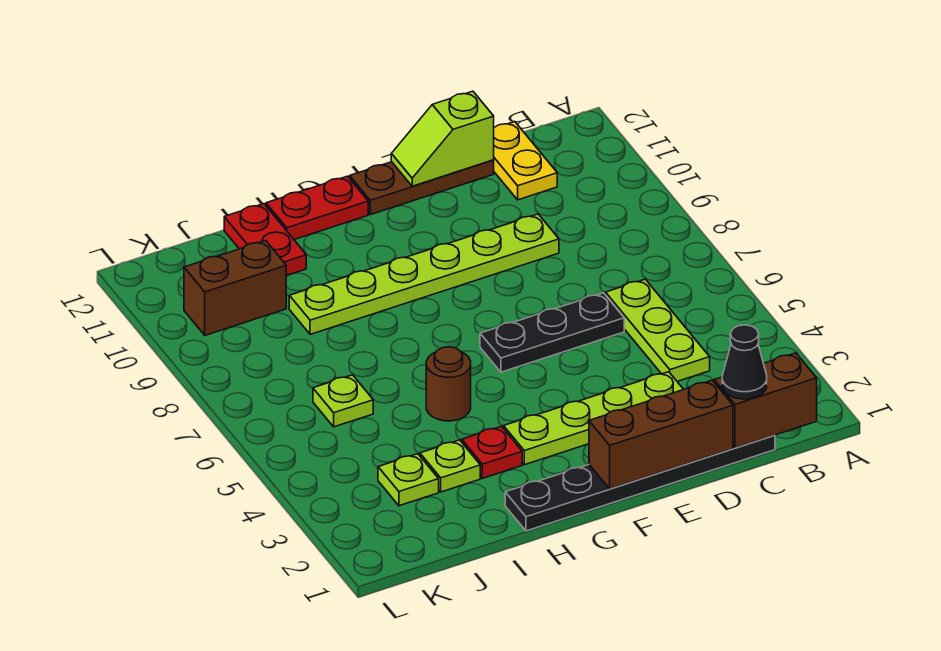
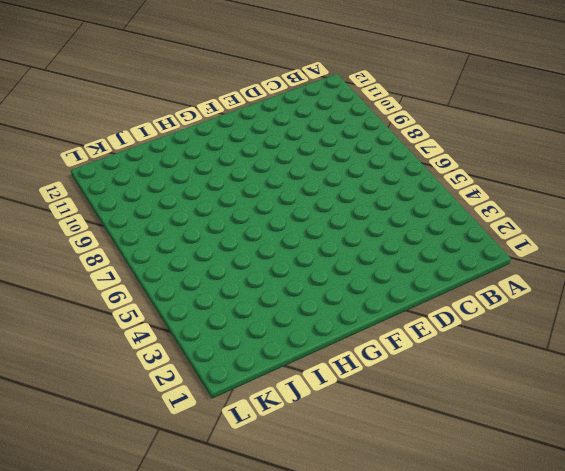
none -> black plate C1:H1 level 1
none -> lime plate C4:C6 level 1
none -> yellow plate C11:C12 level 1

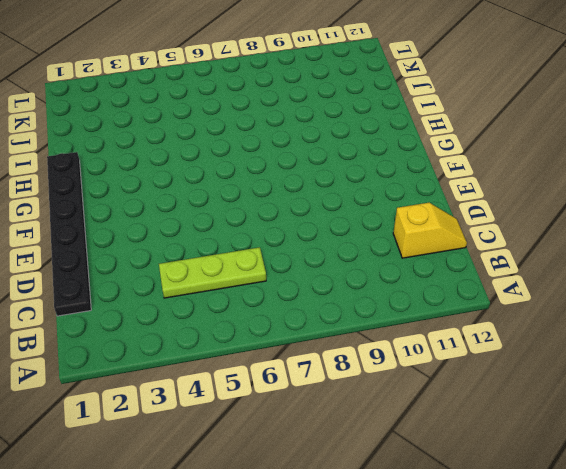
yellow slope C11:C12 level 1 top 11 -> yellow plate C11:C12 level 1
none -> lime plate D3:G3 level 1
none -> black plate D6:F6 level 1
none -> lime plate D9:I9 level 1

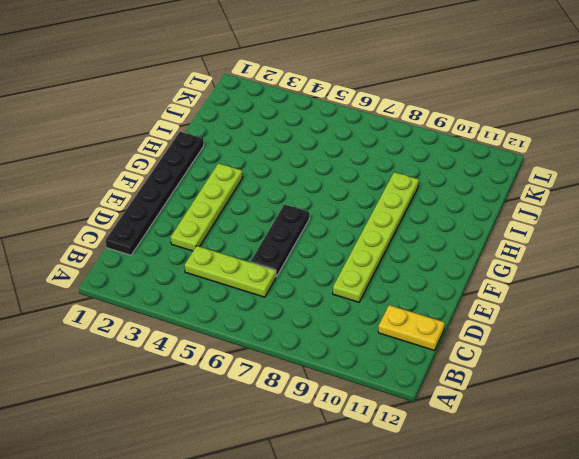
none -> brown plate D12:F12 level 1
none -> red plate G12:H12 level 1
none -> red plate H3 level 1

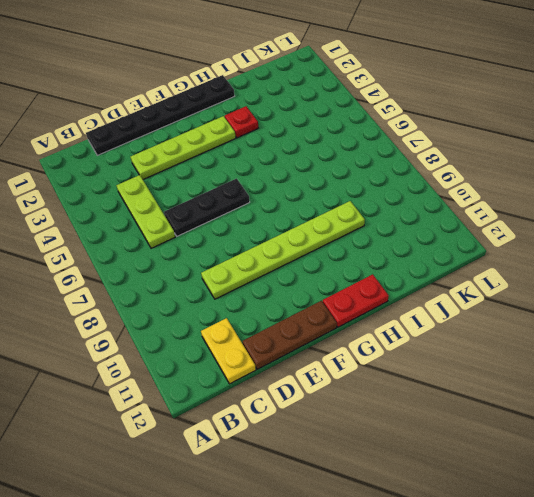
none -> brown round brick H5 level 1
none -> lime plate I3 level 1
none -> red plate I11:I12 level 1

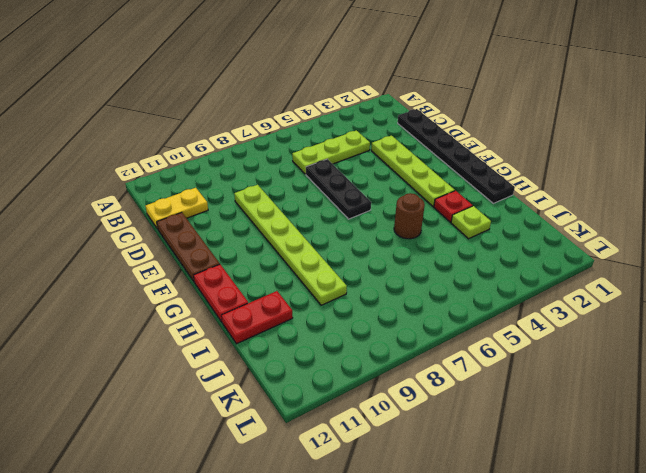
none -> lime plate J3 level 1
none -> lime plate J6 level 1
none -> brown brick J10:K10 level 1

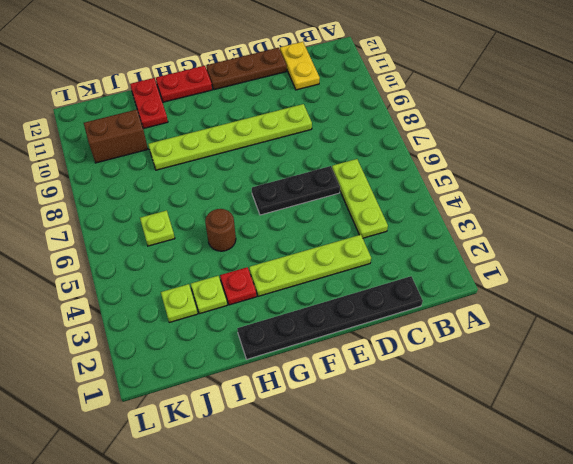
none -> brown brick B1:C1 level 2
none -> brown brick D1:F1 level 2
none -> lime slope D12:E12 level 2 top D

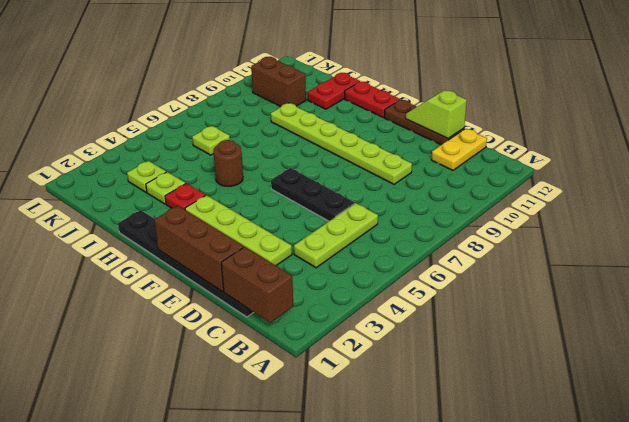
none -> black cone C1 level 3

